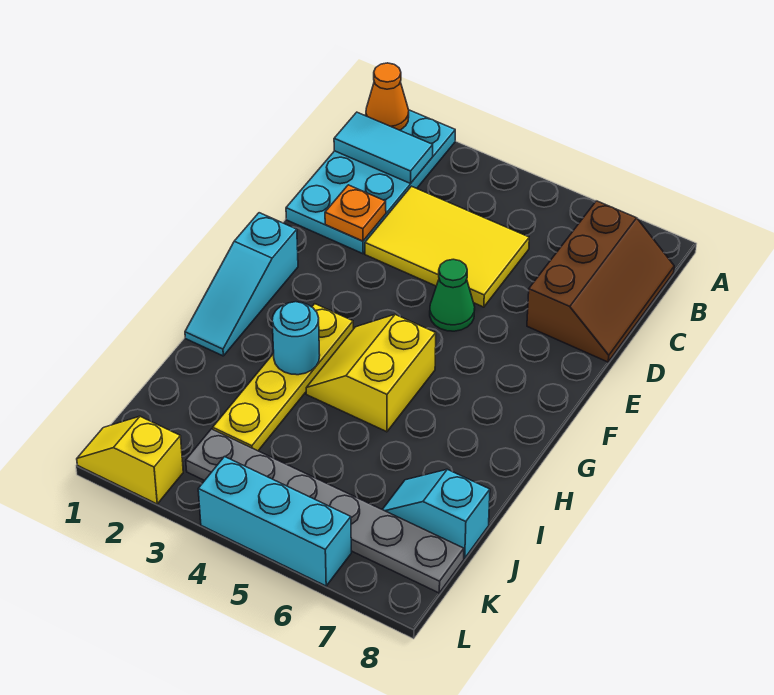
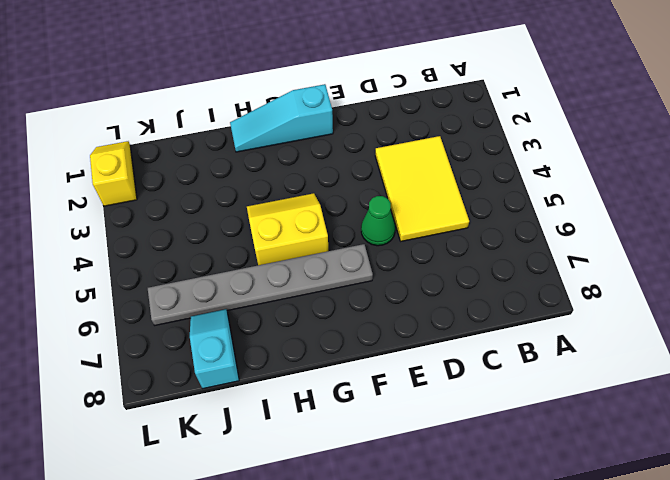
grey plate F6:K6 level 1 -> grey plate K3:K8 level 1
none -> cyan plate A1:D2 level 1
none -> brown slope B7:D8 level 1 top 7
none -> yellow plate G3:J3 level 1

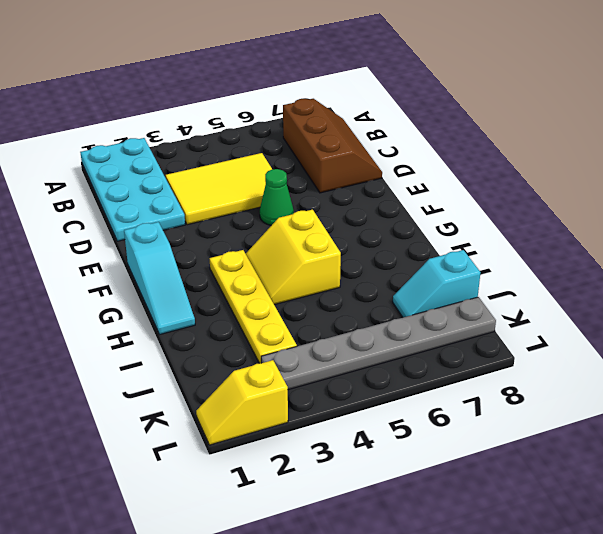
none -> cyan brick L4:L6 level 1
none -> orange cone A1 level 2
none -> cyan tile B1:B2 level 2

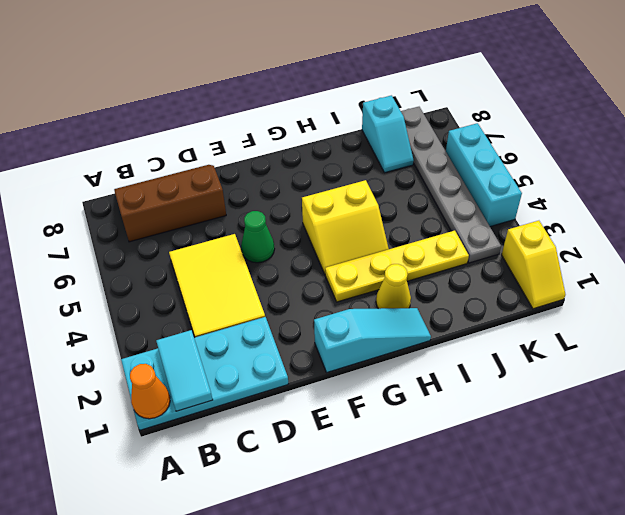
yellow cone H2 level 1 -> none
none -> orange plate D2 level 2
none -> cyan round brick H3 level 2

